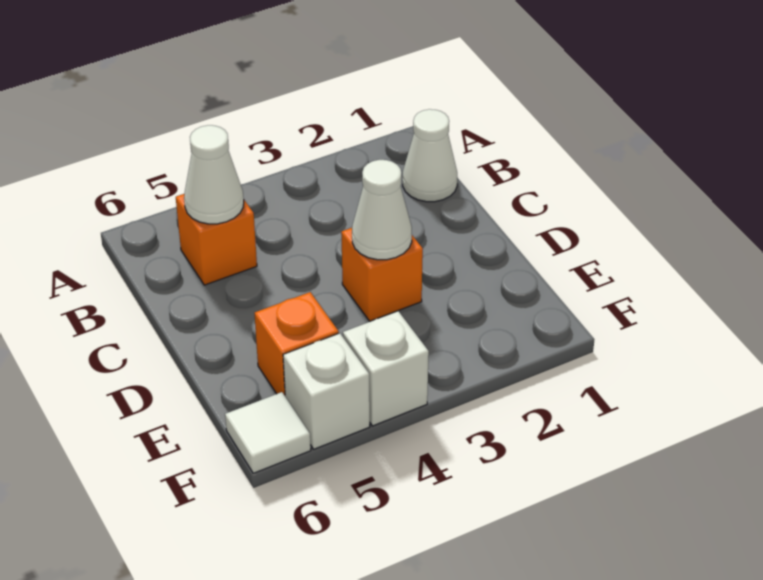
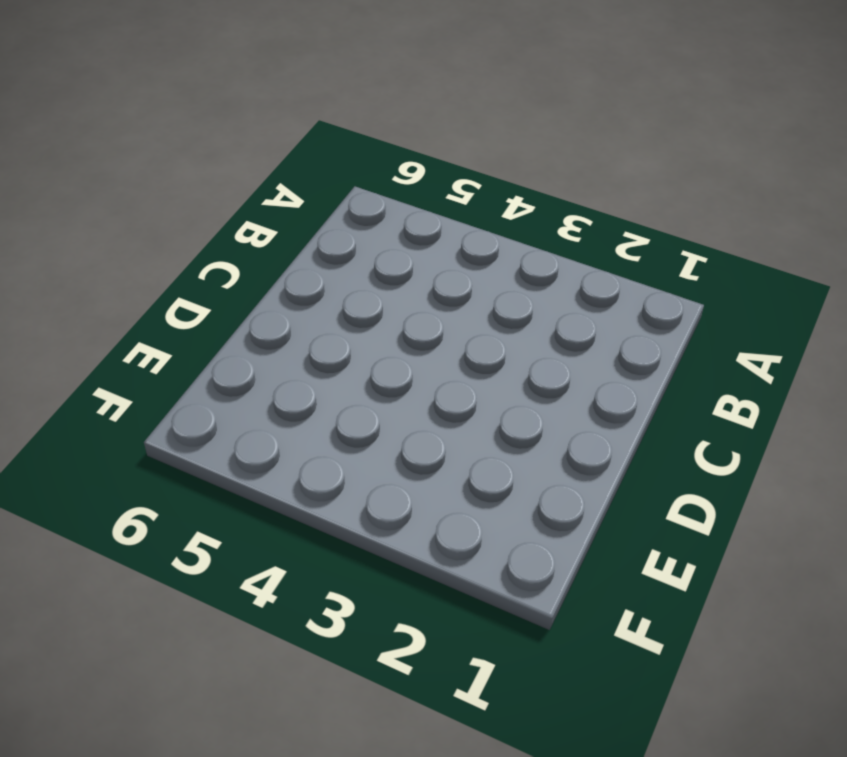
none -> white cone B1 level 1
none -> orange brick B5 level 1

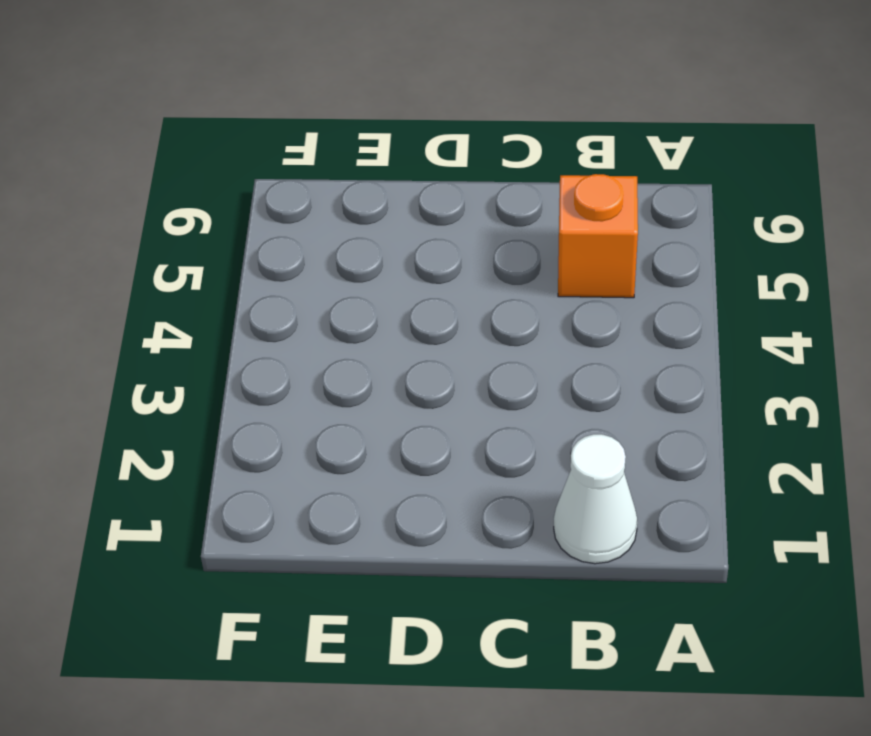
none -> orange brick D3 level 1
none -> orange brick E5 level 1

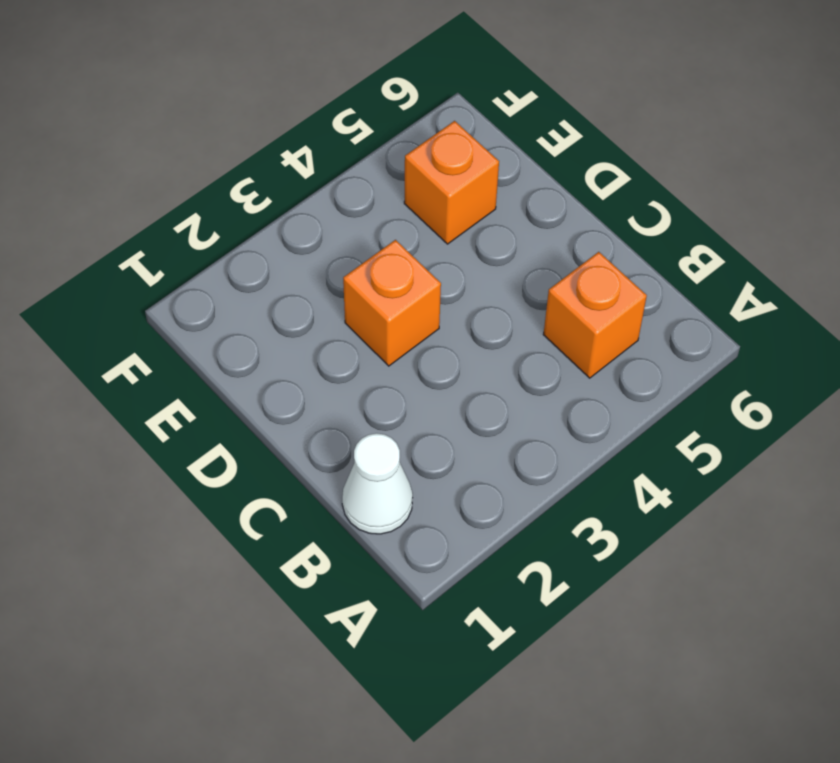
none -> white brick F4 level 1
none -> white brick F5 level 1

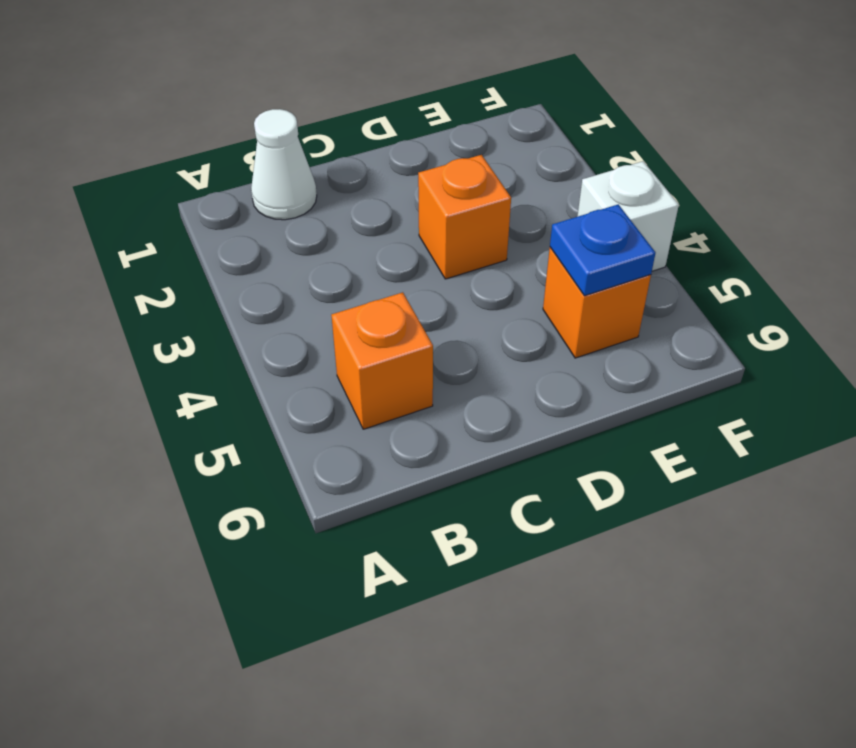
blue plate E5 level 2 -> none
none -> white brick F5 level 1
none -> white tile F6 level 1

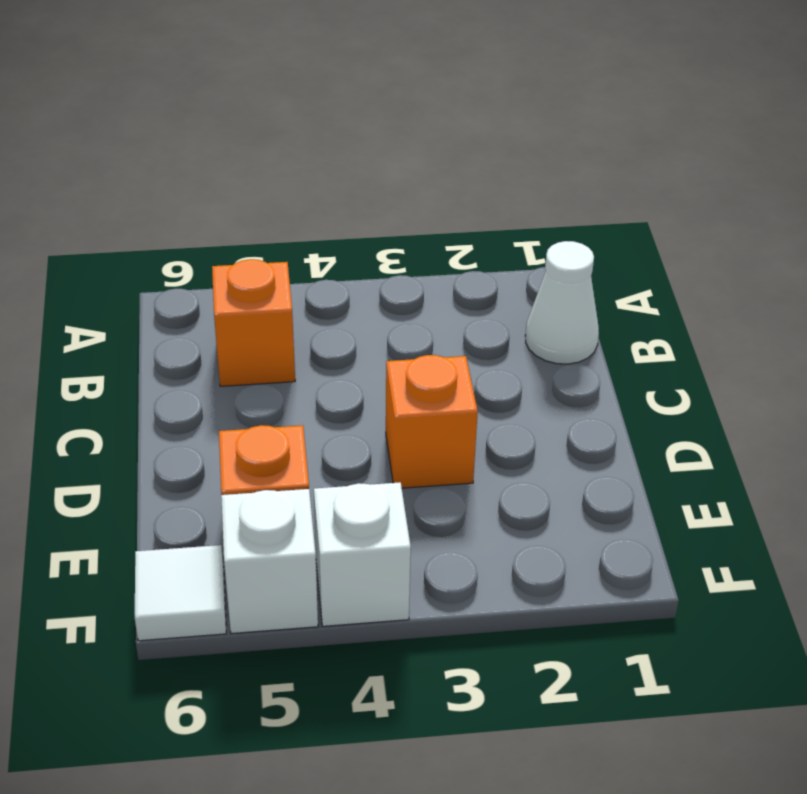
none -> white cone B5 level 2
none -> white cone D3 level 2

